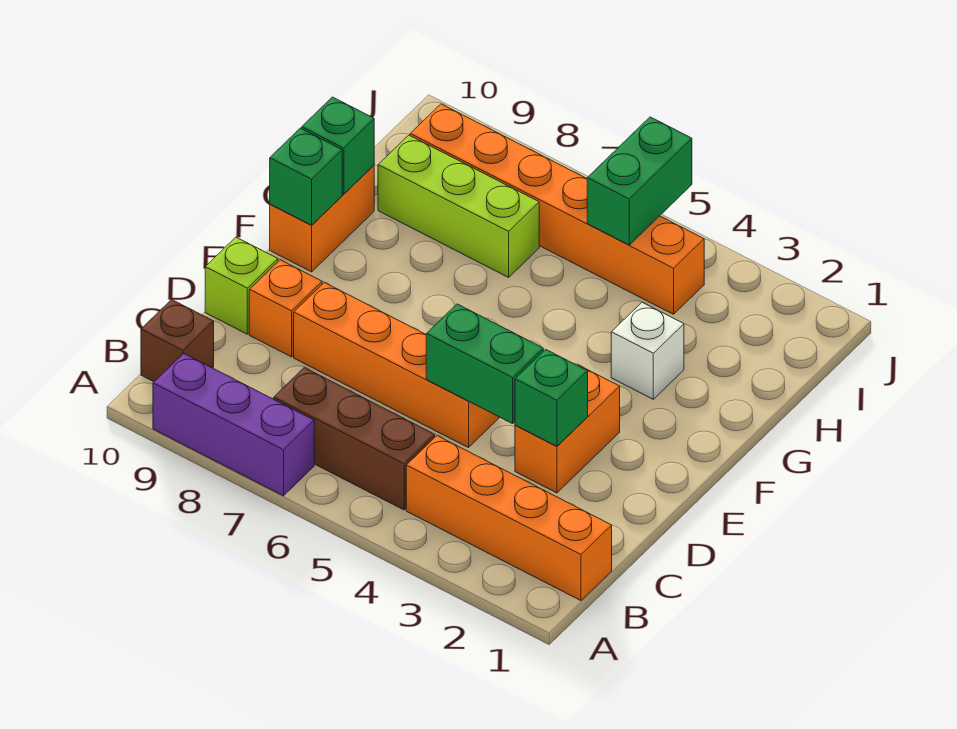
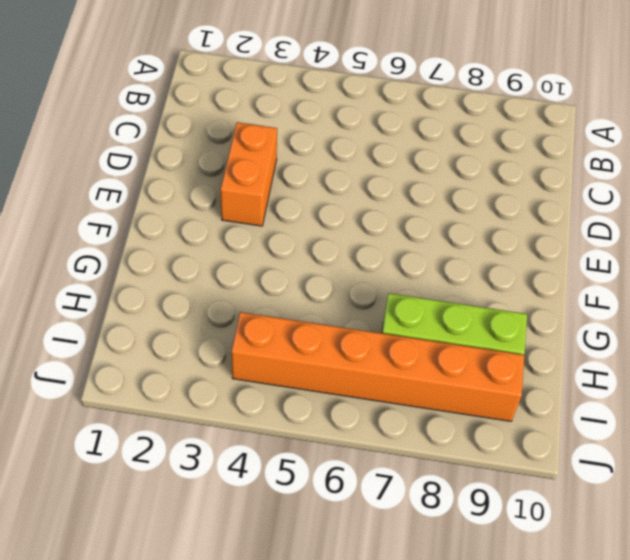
none -> purple brick A7:A9 level 1
none -> orange brick B1:B4 level 1
none -> brown brick B5:B7 level 1

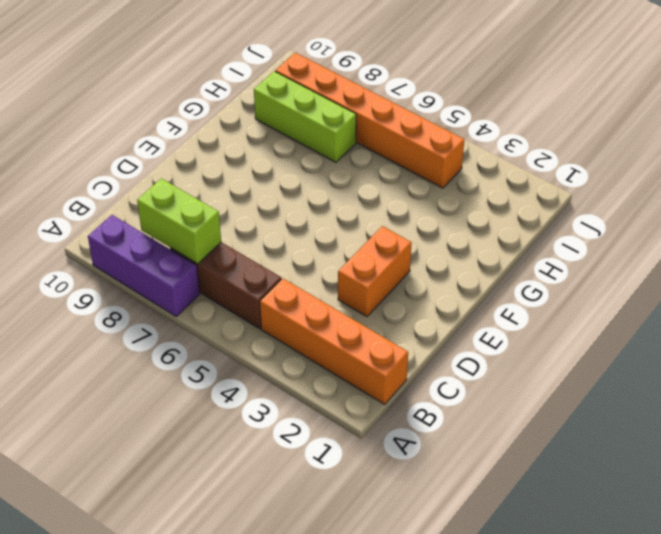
lime brick B7:B8 level 2 -> none
none -> brown brick B10 level 1
none -> orange brick D5:D8 level 1
none -> orange brick D9 level 1

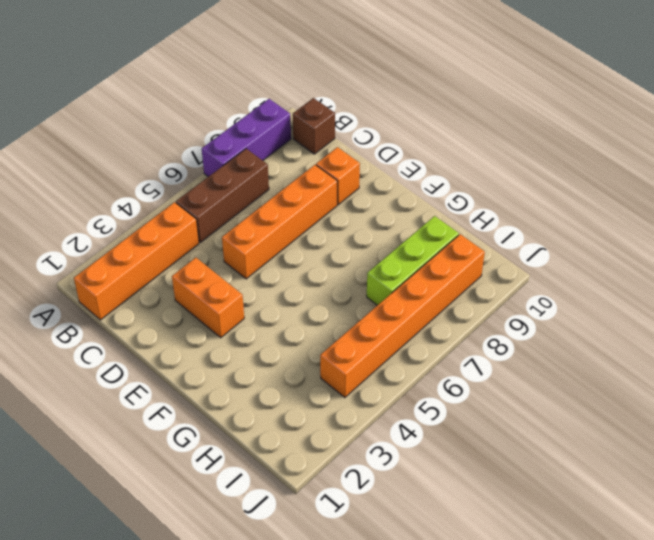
none -> lime brick D10 level 1
none -> orange brick F10:G10 level 1
none -> white brick G3 level 1

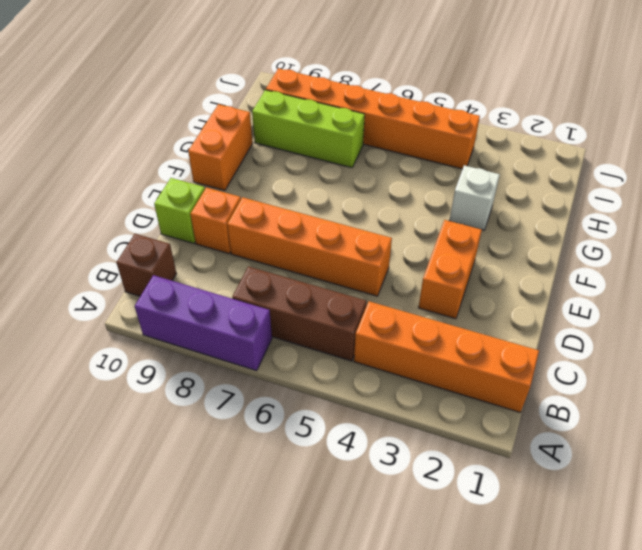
none -> green brick D3 level 2
none -> green brick D4:D5 level 2
none -> green brick F10 level 2

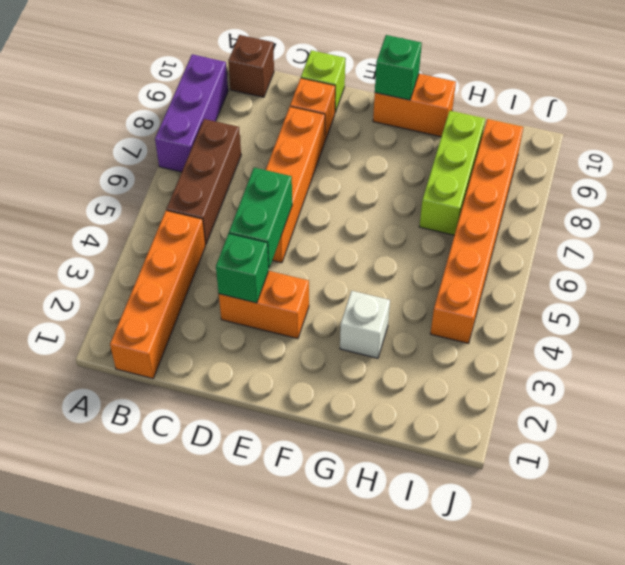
none -> green brick G10 level 2
none -> green brick I5:J5 level 2

